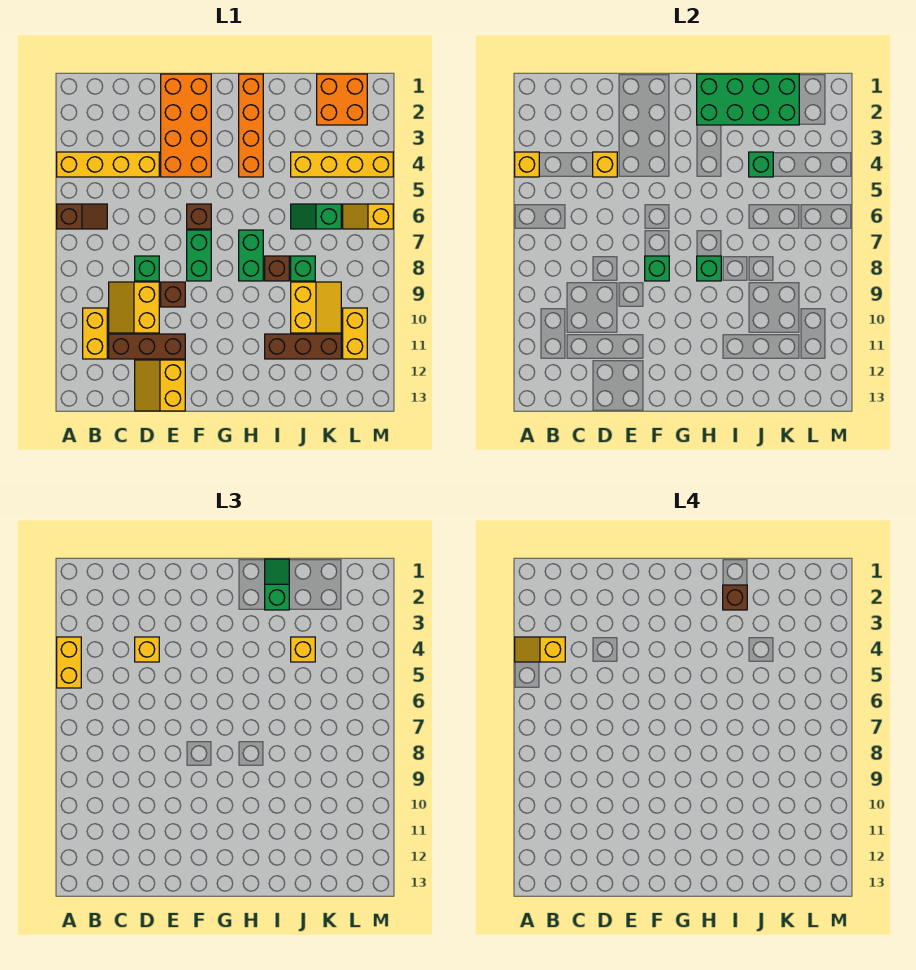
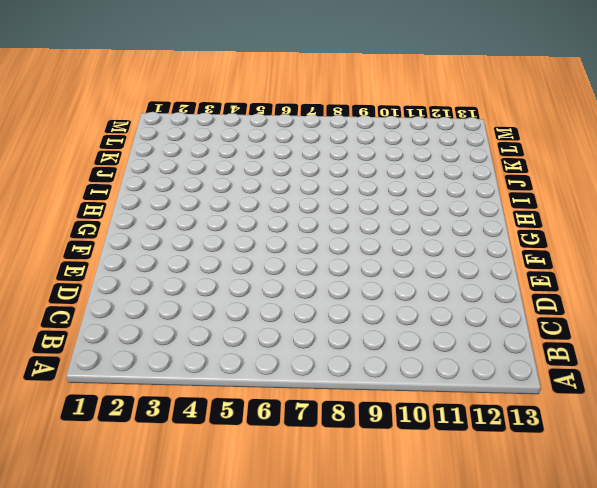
none -> yellow brick A4:D4 level 1
none -> brown slope A6:B6 level 1 top A
none -> yellow brick B10:B11 level 1
none -> yellow slope C9:D10 level 1 top D

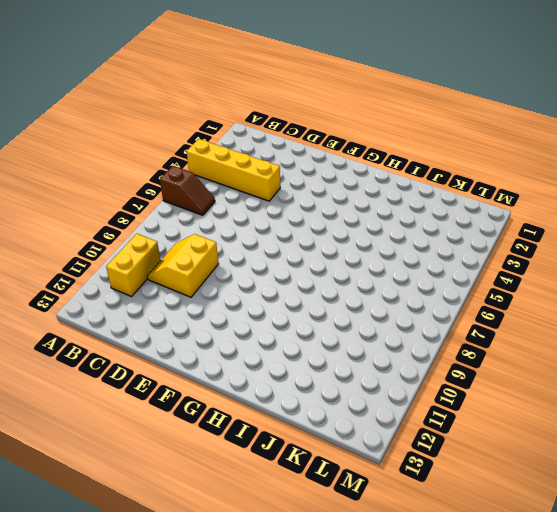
none -> brown brick C11:E11 level 1
none -> green brick D8 level 1
none -> yellow slope D12:E13 level 1 top E
none -> orange brick E1:F4 level 1

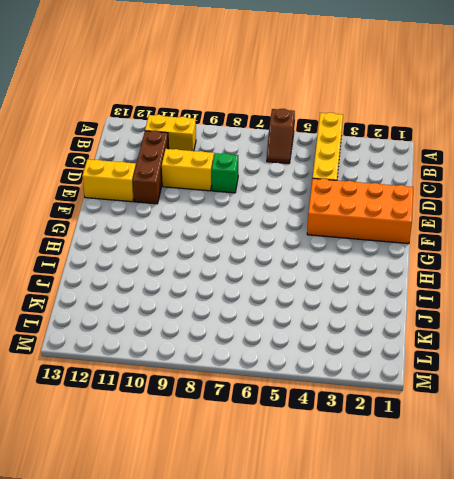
none -> brown brick E9 level 1
none -> brown brick F6 level 1
none -> green brick F7:F8 level 1
none -> orange brick H1:H4 level 1

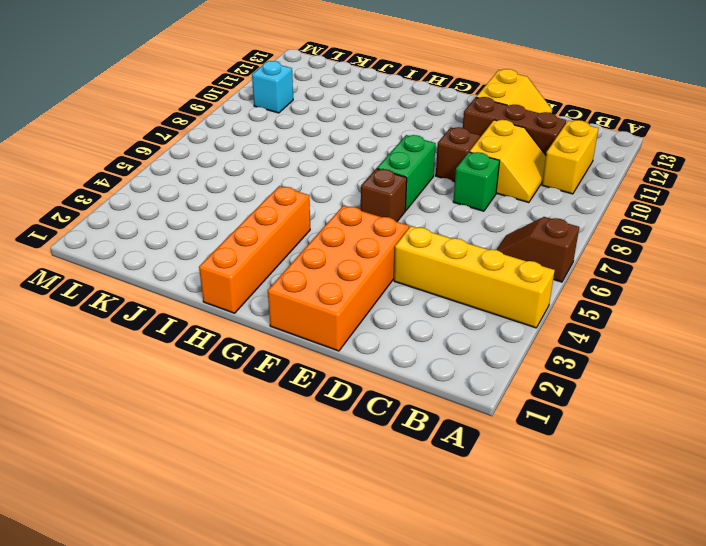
cyan brick L10 level 1 -> yellow brick L10:L11 level 1
none -> green brick H7:H8 level 1
none -> brown brick I8 level 1
none -> brown brick I11:K11 level 1
none -> yellow brick J4:M4 level 1

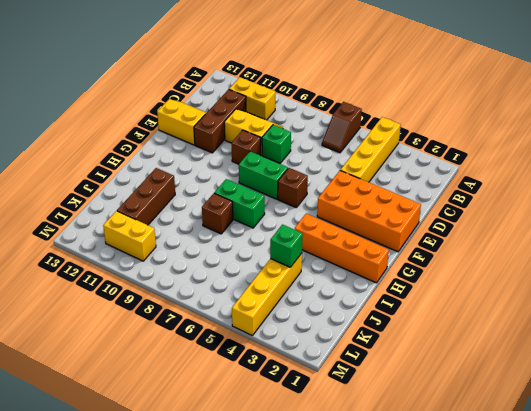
none -> green slope J6:K6 level 1 top K
none -> green brick J8 level 1
none -> yellow slope J9:K10 level 1 top J
none -> orange brick K1:L2 level 1

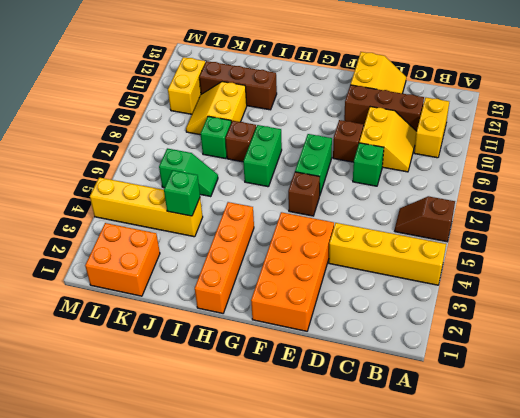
none -> yellow slope L6:M6 level 1 top M
none -> yellow brick A4 level 2
none -> yellow brick D4 level 2
none -> green brick F8 level 2

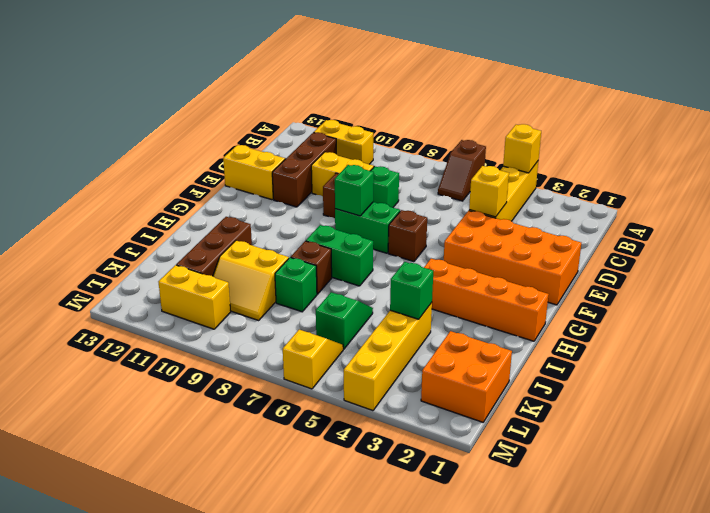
none -> green brick H1:K2 level 2
none -> green brick H8 level 2
none -> yellow brick A4:A5 level 3
none -> yellow brick D4 level 3

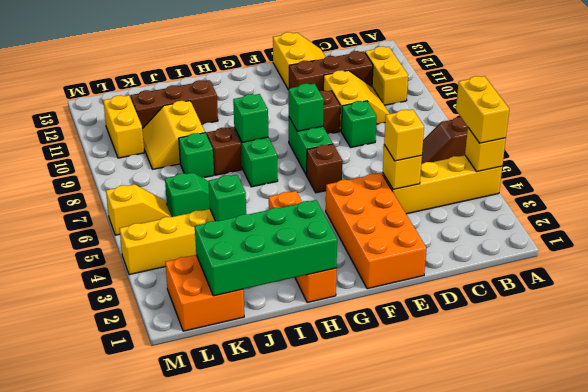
none -> green slope I1:I2 level 3 top 2
none -> yellow brick J4 level 3
none -> yellow slope A4:B4 level 4 top B
none -> brown brick I2 level 4

